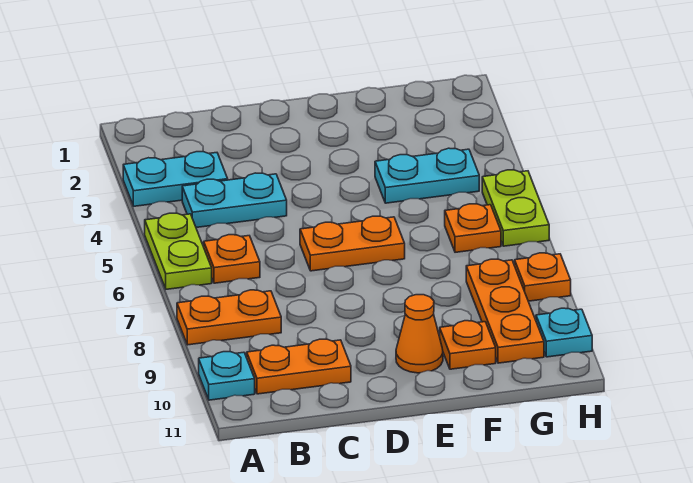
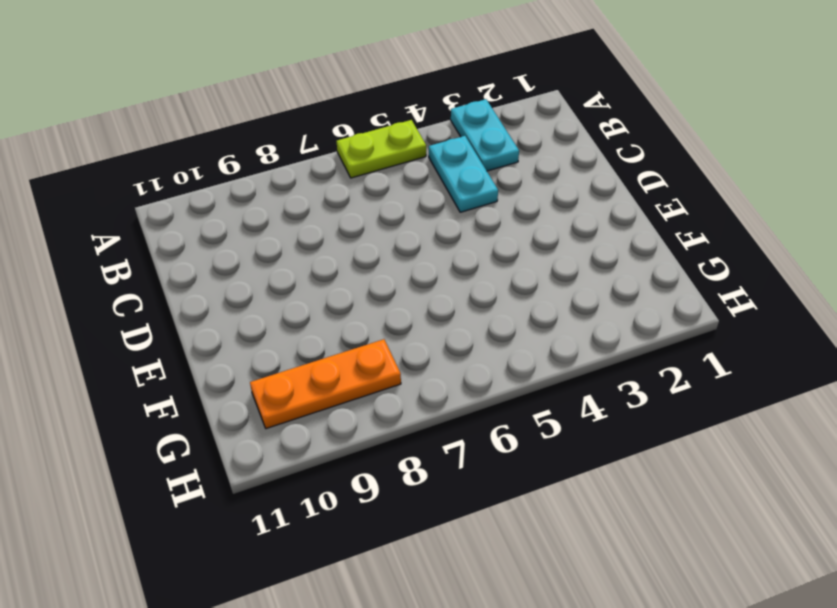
none -> orange plate A8:B8 level 1
none -> cyan plate A10 level 1
none -> orange plate B6 level 1

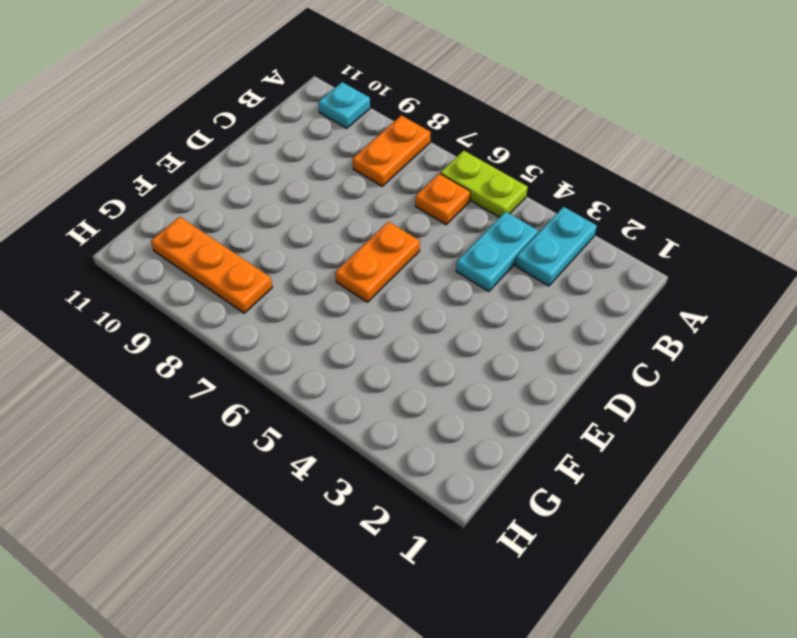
none -> orange plate B10:C10 level 1
none -> orange cone E10 level 1
none -> cyan plate F4:G4 level 1

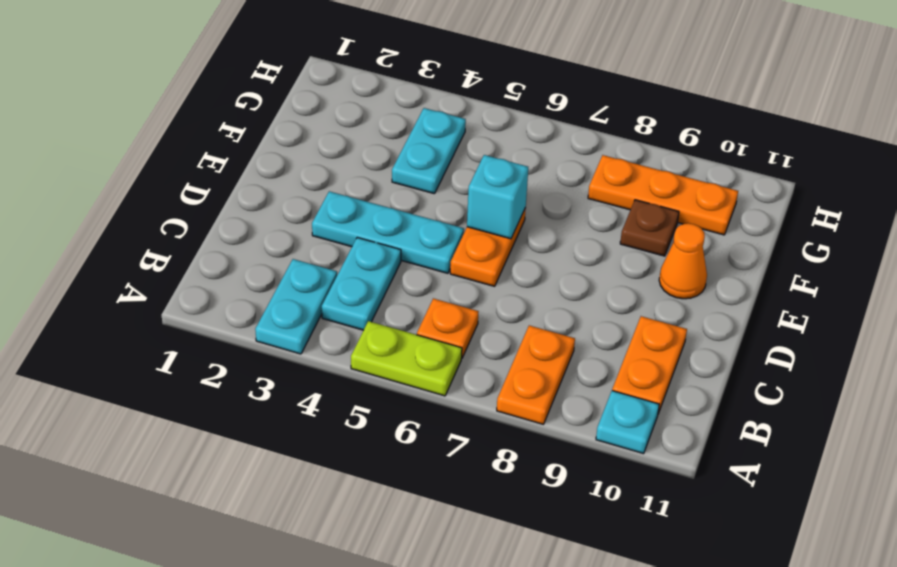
cyan plate D3:D5 level 1 -> none
cyan brick E6 level 2 -> none
brown plate F9 level 1 -> none
none -> orange plate F10 level 1
none -> orange plate G6 level 1
none -> lime plate H5:H6 level 1

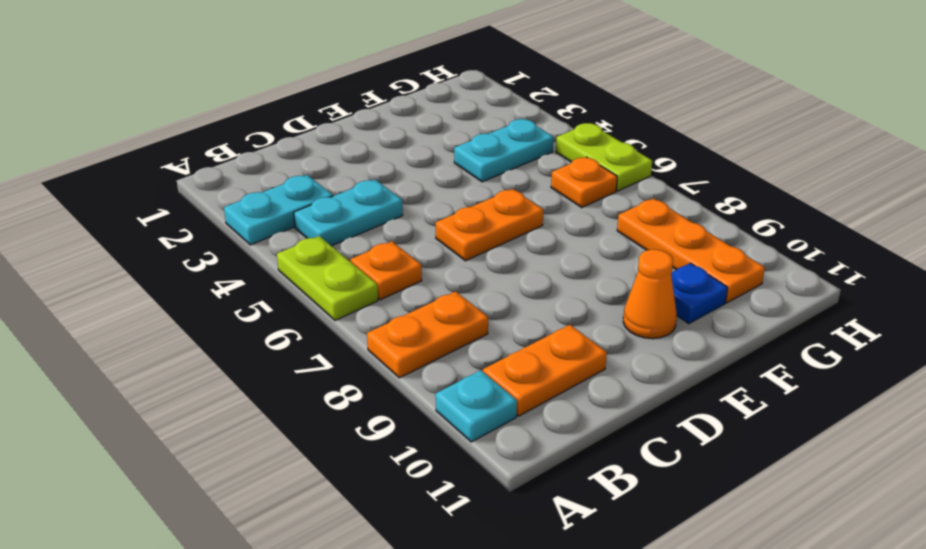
blue plate F10 level 1 -> orange plate F10 level 1
none -> orange plate H8 level 1
none -> cyan plate H10 level 1

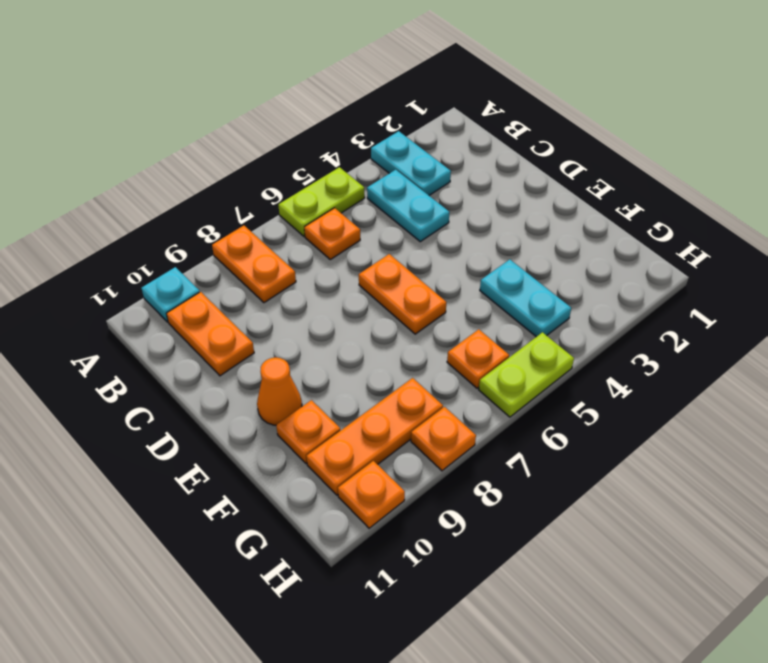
orange plate H10 level 1 -> cyan plate H10 level 1

